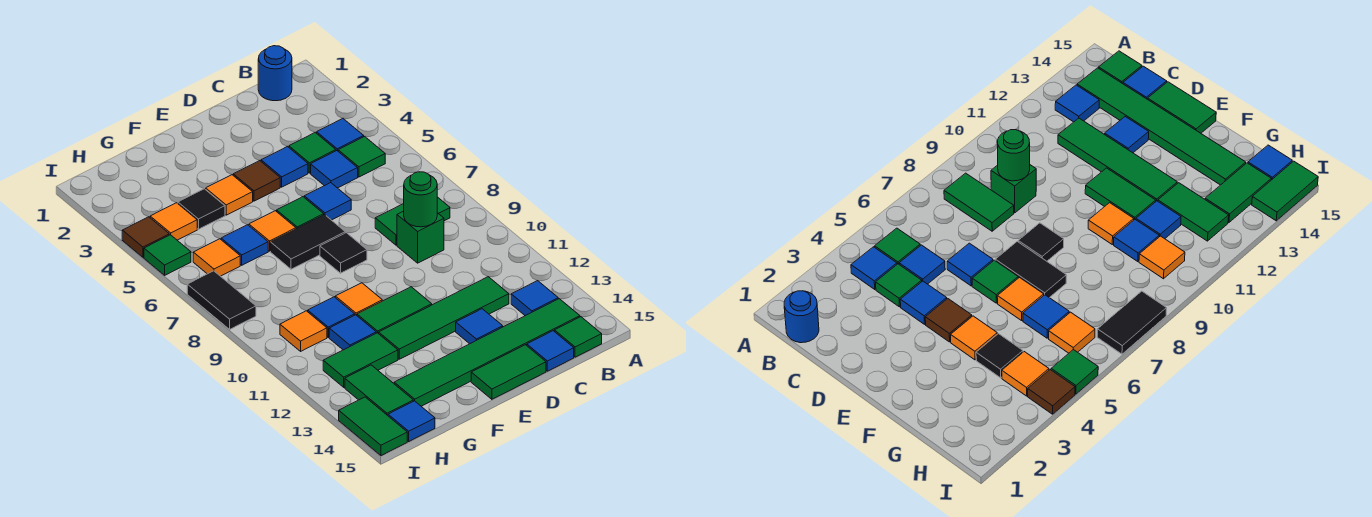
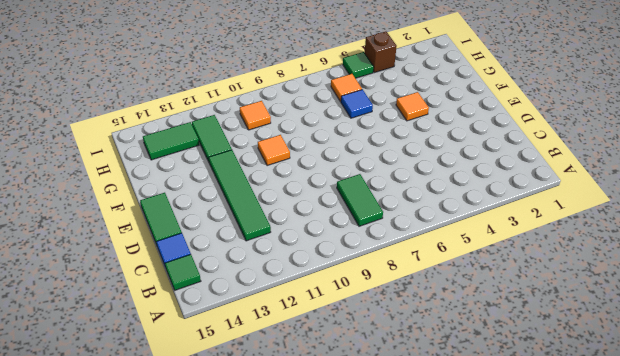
brown brick I4 level 1 -> brown tile I4 level 1
none -> blue round brick B1 level 1
none -> blue tile B4 level 1
none -> green tile B5 level 1
none -> blue tile B13 level 1

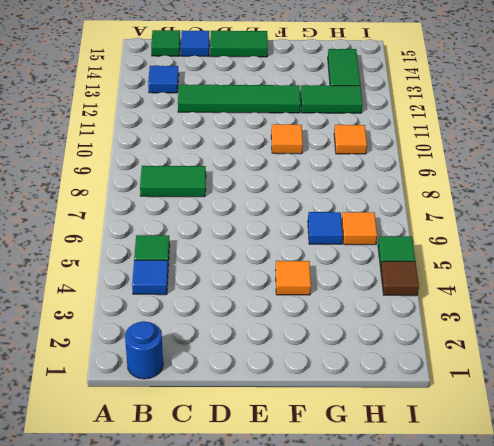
none -> green tile B14:G14 level 1
none -> green tile C4 level 1
none -> blue tile C5 level 1
none -> green brick C9 level 1

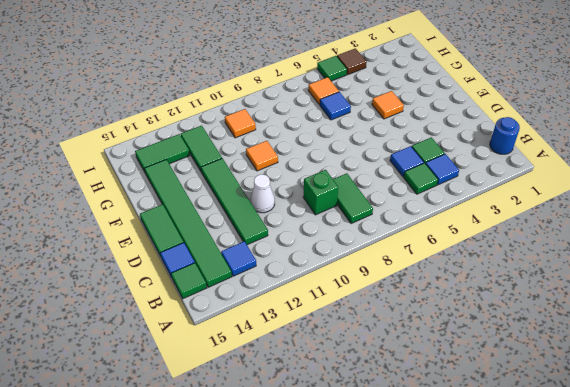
white cone D11 level 1 -> none
none -> blue tile D4 level 1
none -> blue tile D6 level 1
none -> blue tile D13 level 1
none -> brown tile E4 level 1

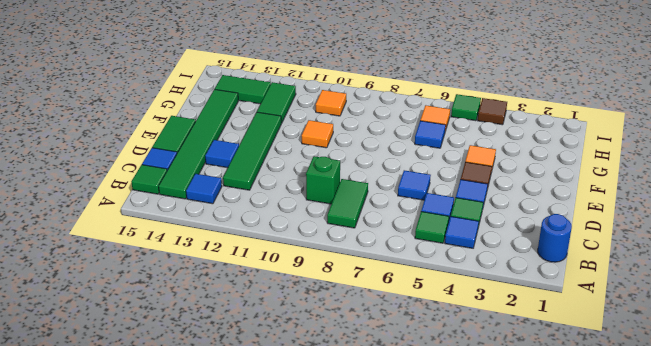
none -> green tile E6 level 1
none -> black tile E7:F7 level 1
none -> black tile E8 level 1
none -> green tile E11:F11 level 1

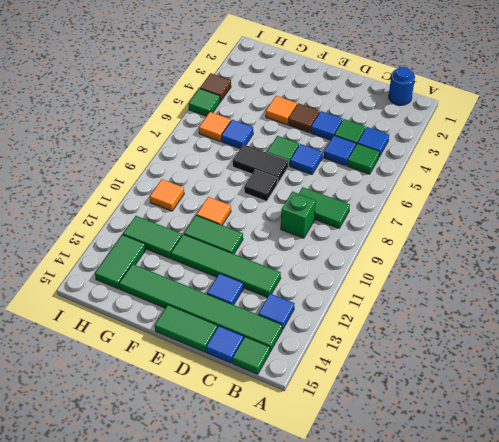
none -> orange tile F6 level 1
none -> black tile G4 level 1
none -> blue tile G10 level 1
none -> blue tile G11 level 1

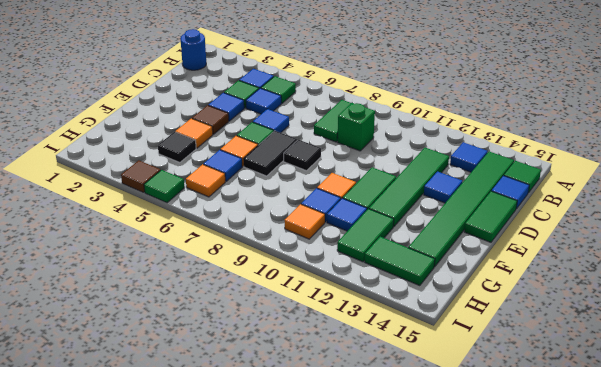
none -> orange tile H4 level 1
none -> blue tile H15 level 1
none -> black tile I7:I8 level 1
none -> green tile I14:I15 level 1

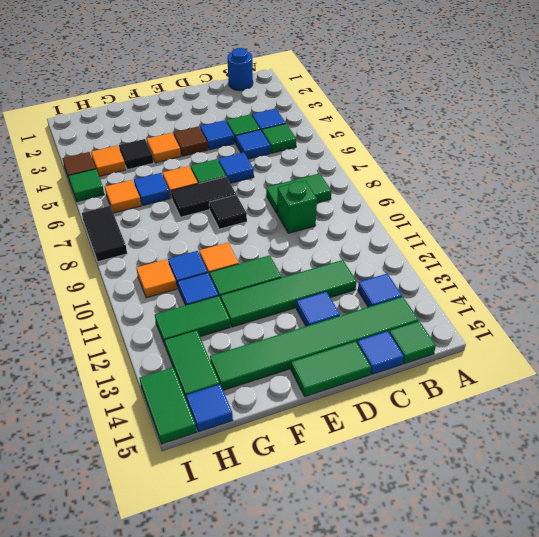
none -> green round brick C9 level 2

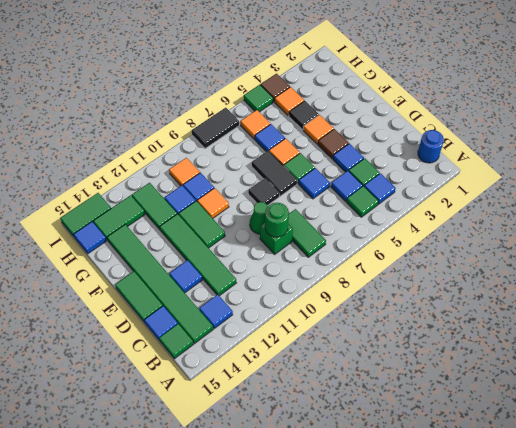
green cone D9 level 1 -> none

